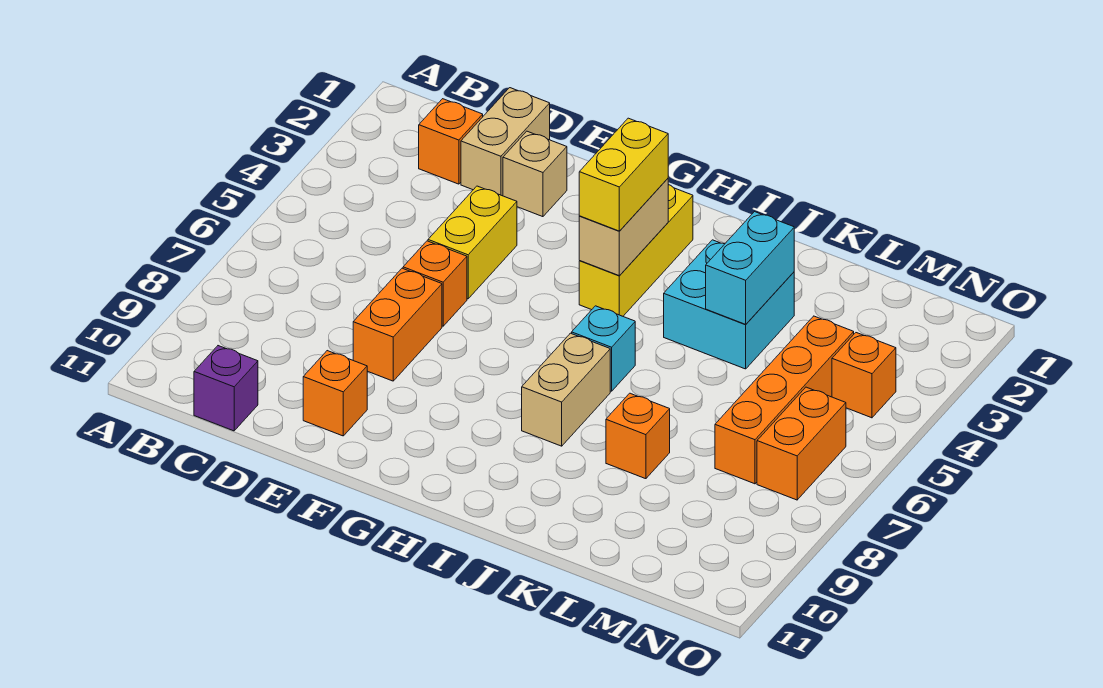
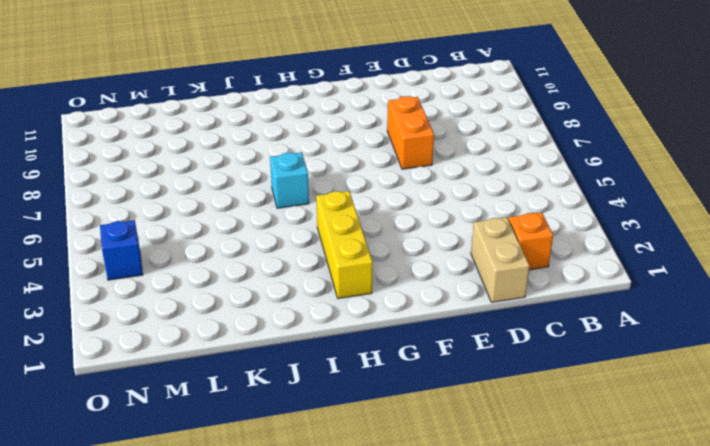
blue brick N4 level 1 -> orange brick N4 level 1
none -> purple brick C11 level 1
none -> tan brick E2 level 1
none -> yellow brick E4:E5 level 1

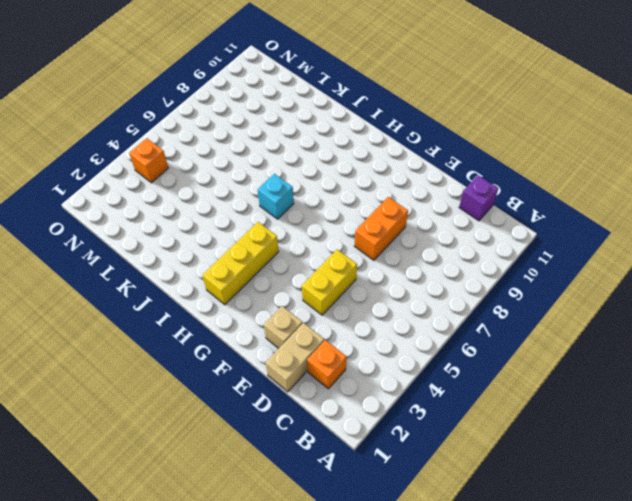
none -> orange brick E6 level 1
none -> orange brick E10 level 1
none -> tan brick I7:I8 level 1

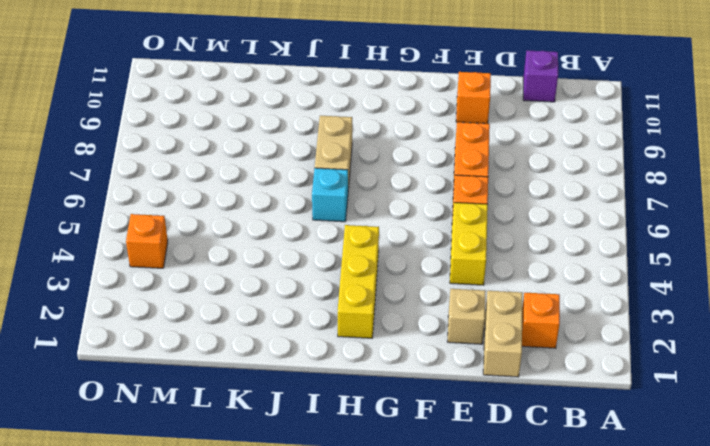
none -> cyan brick J3:K4 level 1
none -> orange brick K8 level 1
none -> orange brick M4:M7 level 1

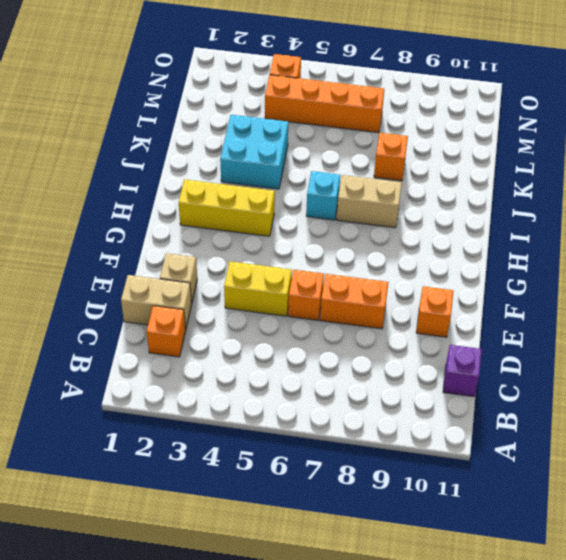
none -> orange brick N6:N7 level 1
none -> tan brick H3:H4 level 2
none -> cyan brick K3:K4 level 2

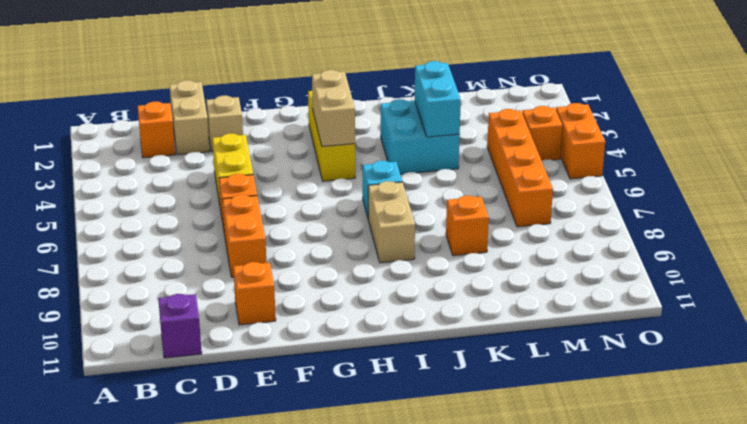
orange brick O4:O5 level 1 -> orange brick N6:N7 level 1
none -> yellow brick H3:H4 level 3

